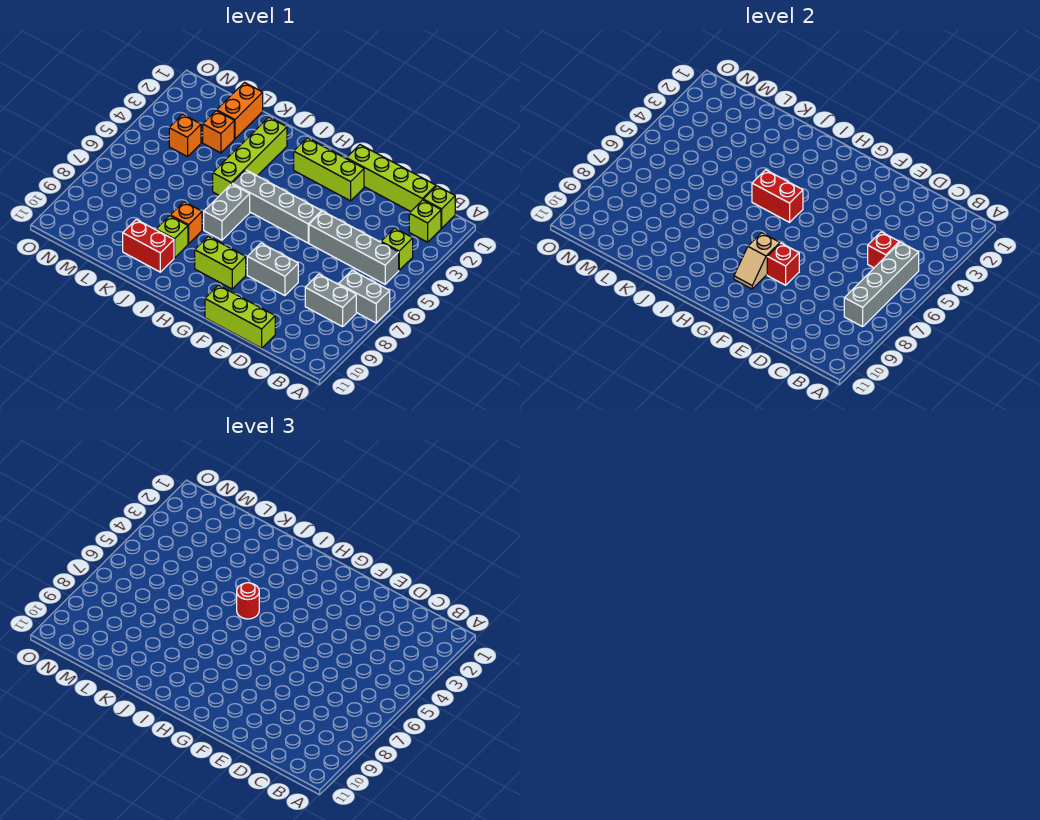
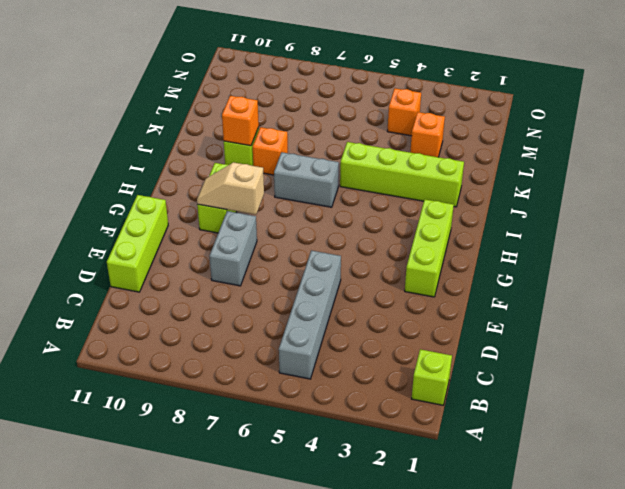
orange brick J9 level 2 -> none
none -> grey brick A7:B7 level 1
none -> lime brick B2 level 1
none -> lime brick B4 level 1

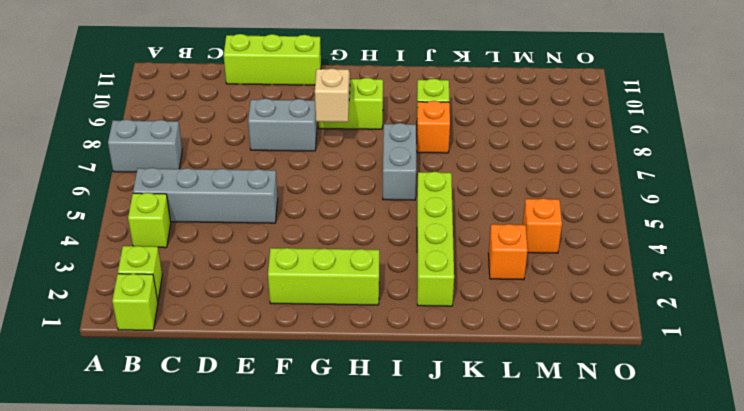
none -> grey brick B8:C8 level 1
none -> lime brick C1:F1 level 1
none -> grey brick F5:I5 level 1

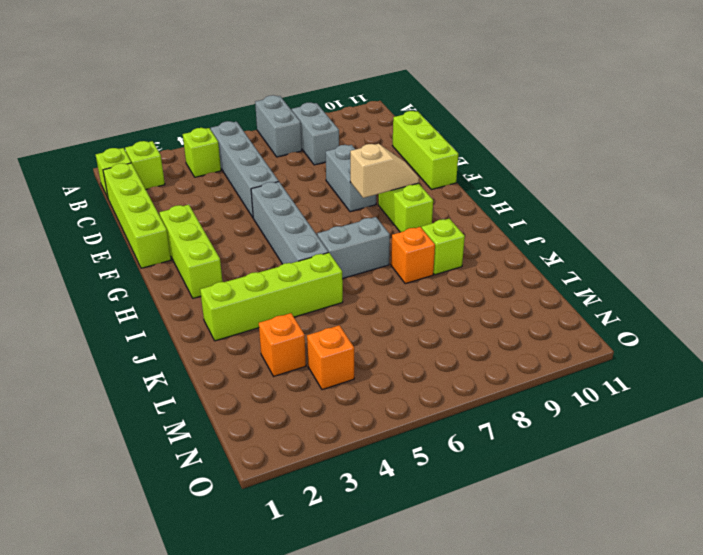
none -> red brick J10:K10 level 1
none -> orange brick L1:L2 level 1
none -> grey brick B5:B8 level 2

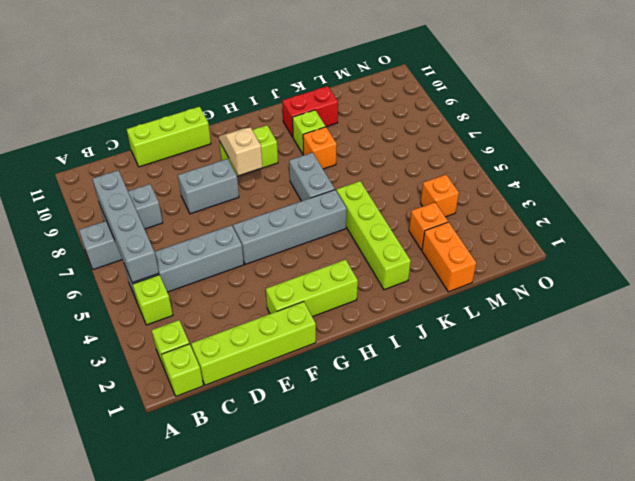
none -> red brick C5 level 2
none -> red brick F8 level 2
none -> red brick H5:I5 level 2

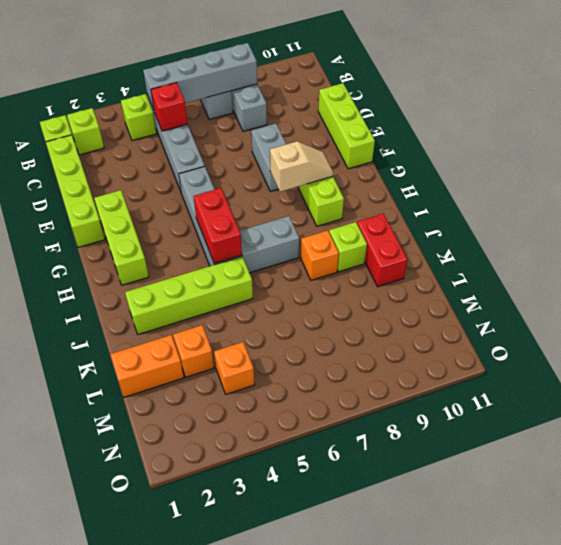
none -> red brick F8 level 2
none -> red round brick I5 level 3

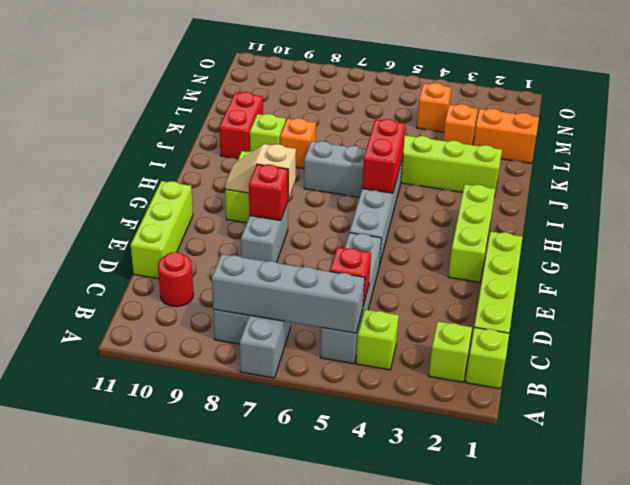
red round brick C10 level 1 -> red round brick I5 level 3

